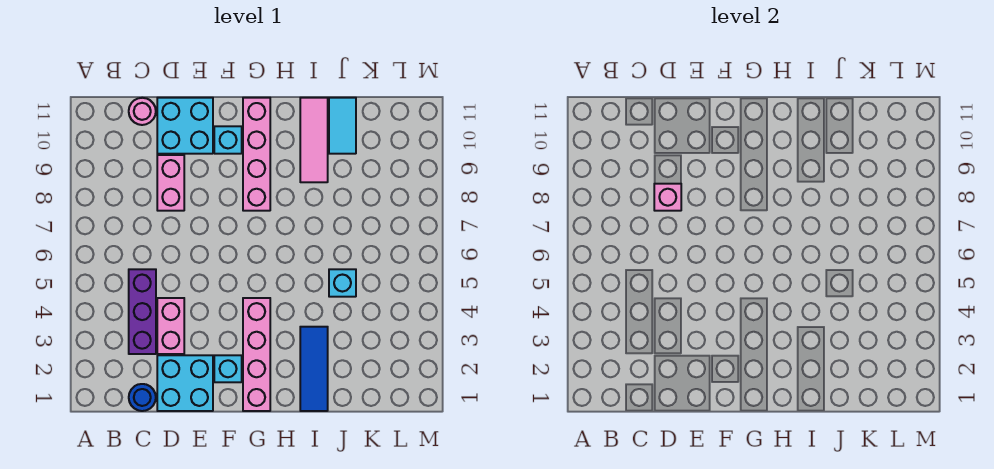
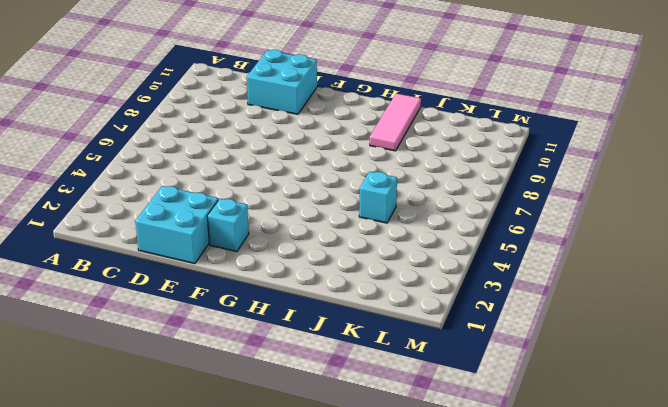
none -> blue round brick C1 level 1
none -> purple brick C3:C5 level 1
none -> pink round brick C11 level 1

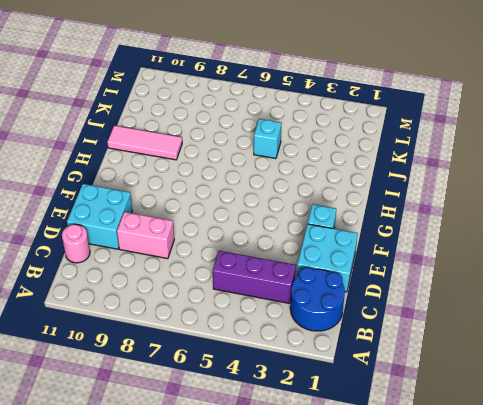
blue round brick B1:C2 level 1 -> blue round brick C1 level 1
none -> pink brick D3:D4 level 1
none -> cyan brick F10 level 1
none -> pink brick G1:G4 level 1

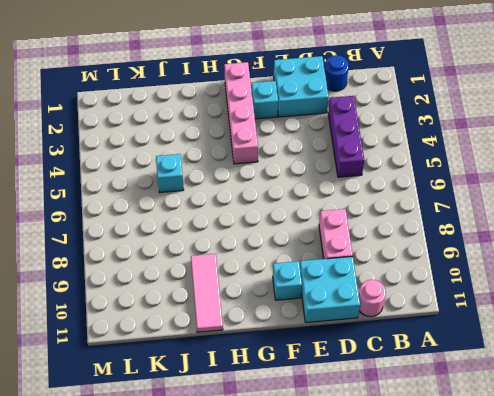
none -> pink brick D3:D4 level 1
none -> pink brick G8:G11 level 1
none -> blue tile I1:I3 level 1

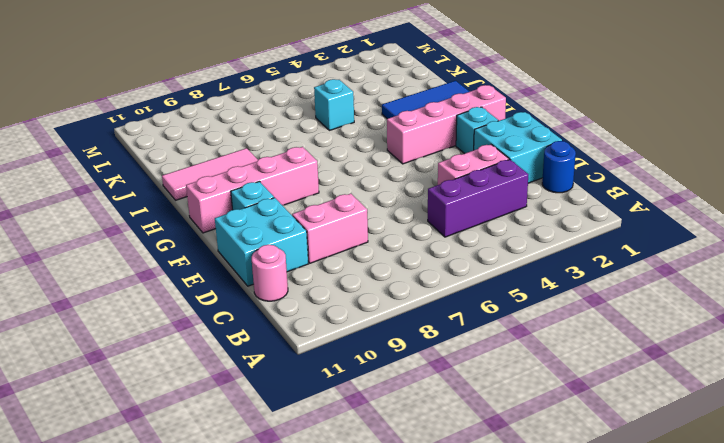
none -> cyan tile J10:J11 level 1
none -> pink brick D8 level 2

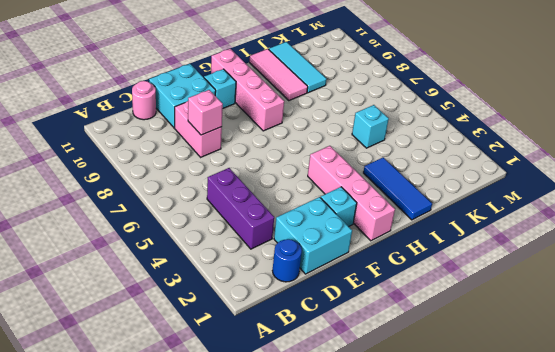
cyan tile J9:J11 level 1 -> cyan tile J10:J11 level 1
none -> pink brick D3:D4 level 1

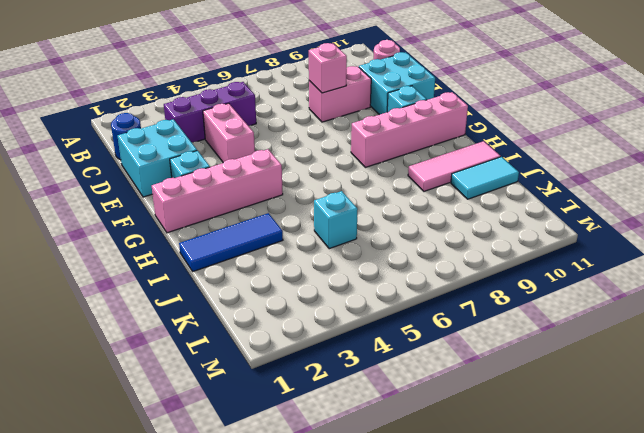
pink brick D4:E4 level 1 -> pink brick D3:D4 level 1

